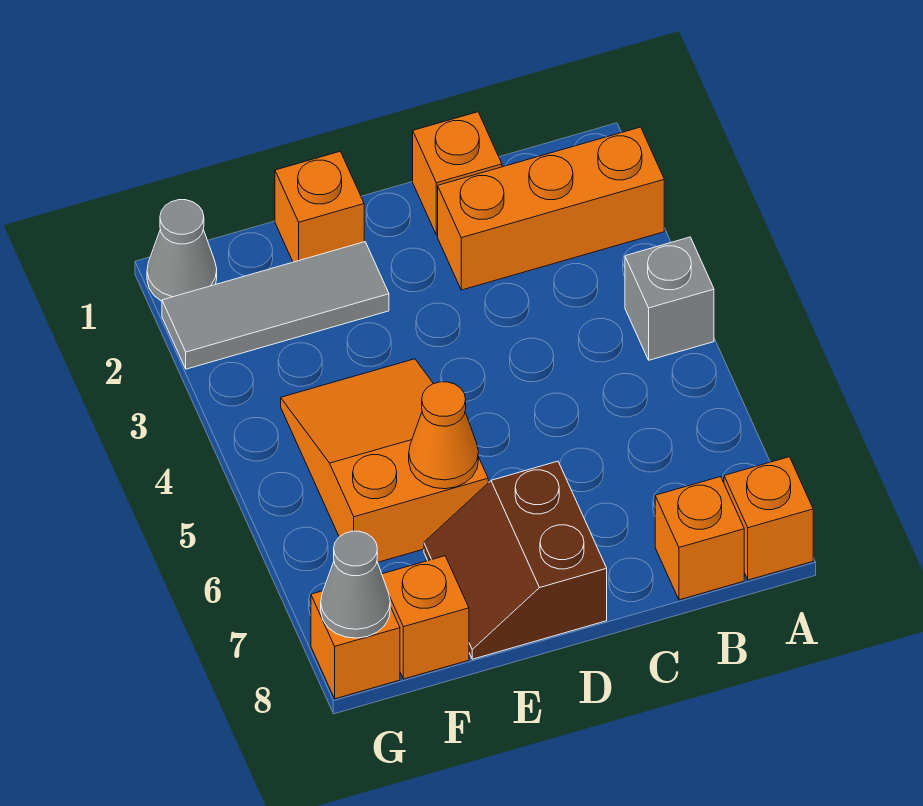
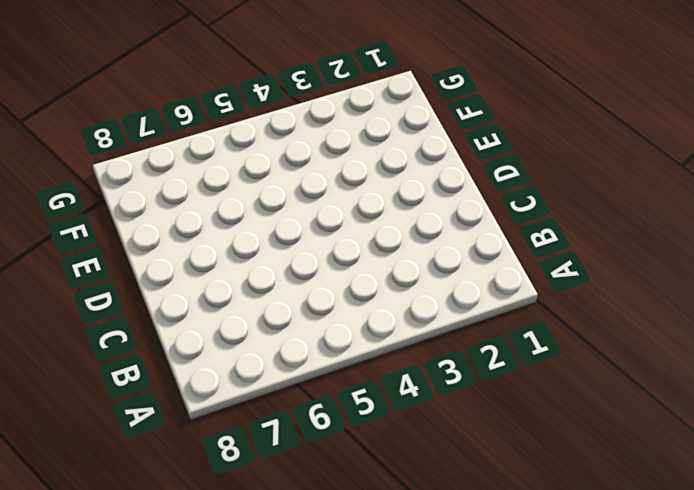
none -> orange brick A2:C2 level 1
none -> grey brick A4 level 1
none -> orange brick A8 level 1

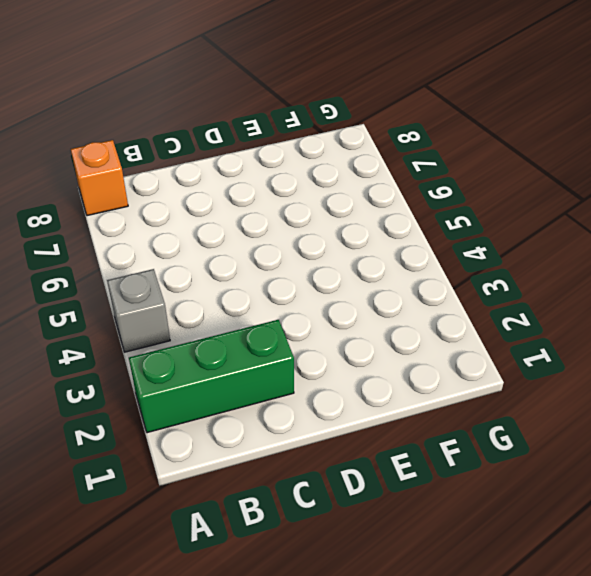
green brick A2:C2 level 1 -> orange brick A2:C2 level 1
none -> orange brick B8 level 1
none -> orange brick C1 level 1
none -> brown slope D7:E8 level 1 top D

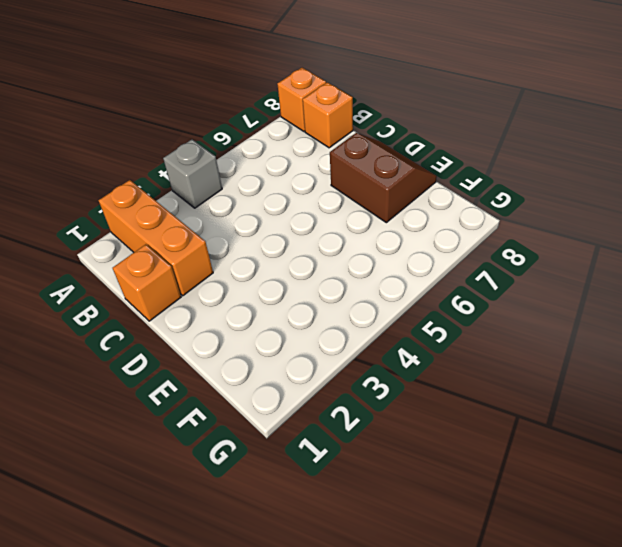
brown slope D7:E8 level 1 top 7 -> brown slope D7:E8 level 1 top D
none -> orange brick E1 level 1
none -> grey tile E2:G2 level 1
none -> orange slope E4:F6 level 1 top 6

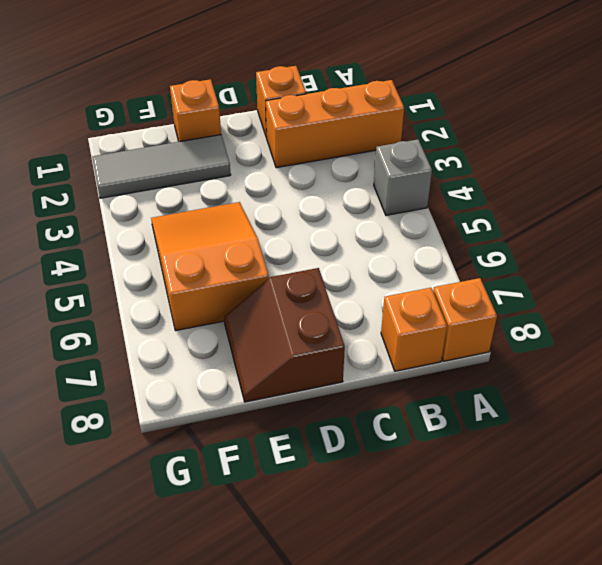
none -> orange brick F8 level 1
none -> grey cone G1 level 1
none -> orange brick G8 level 1

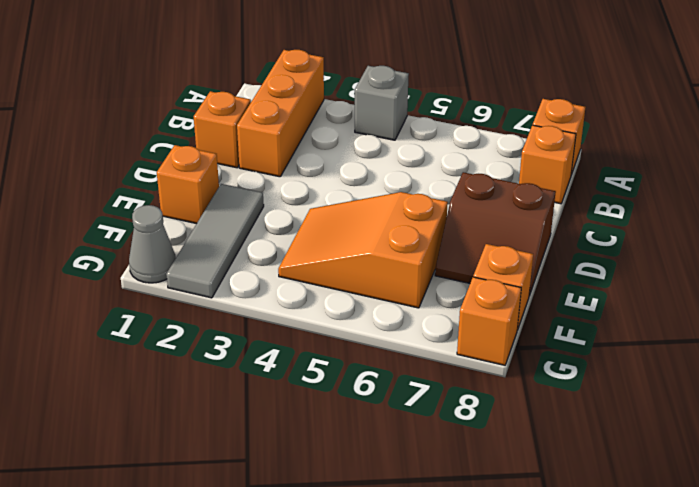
none -> orange cone E6 level 2
none -> grey cone G8 level 2

